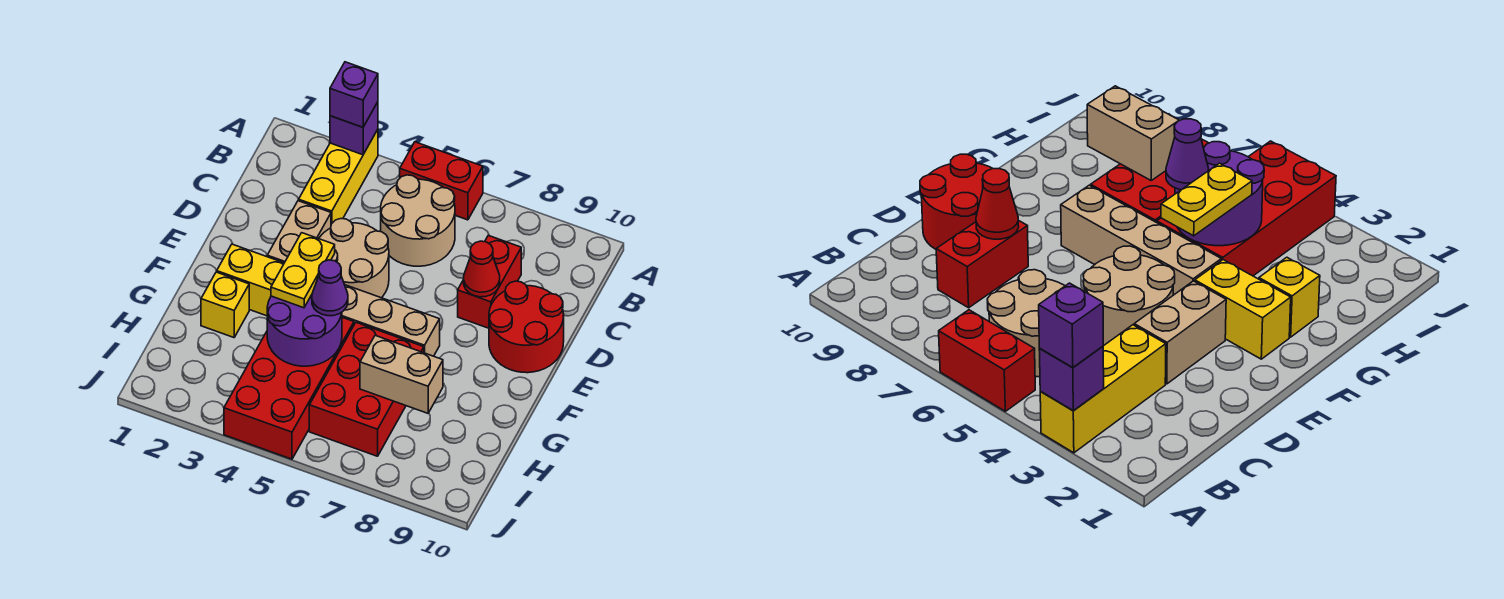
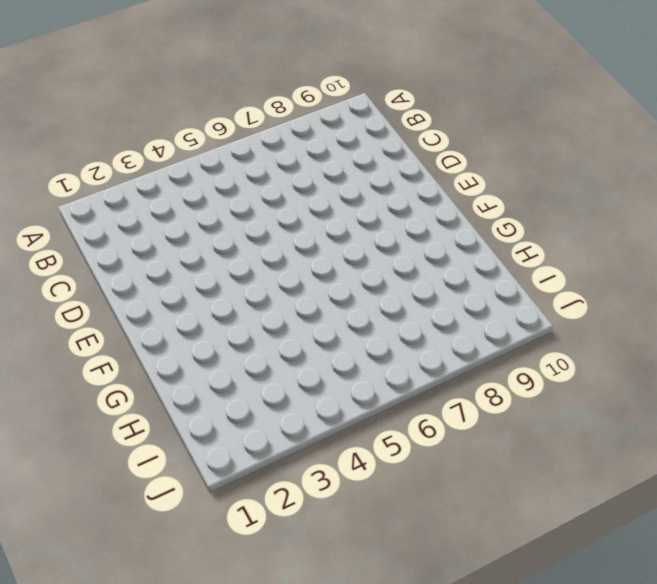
none -> yellow brick A3:C3 level 1
none -> red brick A5:A6 level 1
none -> tan round brick B5:C6 level 1

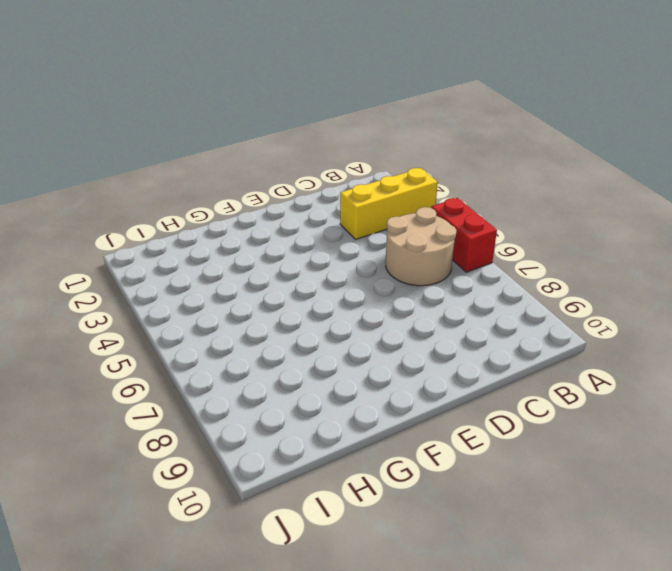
none -> red brick C8:D8 level 1
none -> tan brick D3:E3 level 1
none -> tan round brick D4:E5 level 1

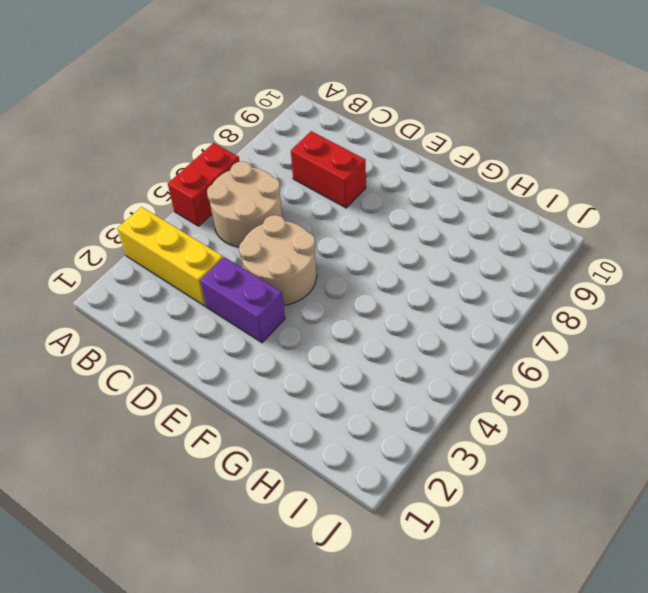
purple brick D3:E3 level 1 -> tan brick D3:E3 level 1
none -> red round brick D9:E10 level 1
none -> yellow brick F2:F3 level 1
none -> tan brick F4:F7 level 1

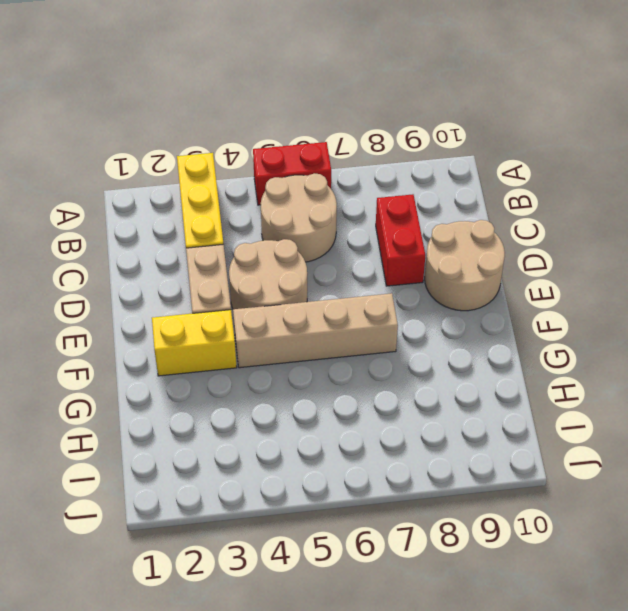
tan round brick D9:E10 level 1 -> red round brick D9:E10 level 1
none -> yellow brick G2 level 1
none -> red brick G4:J5 level 1
none -> red brick G6:I7 level 1

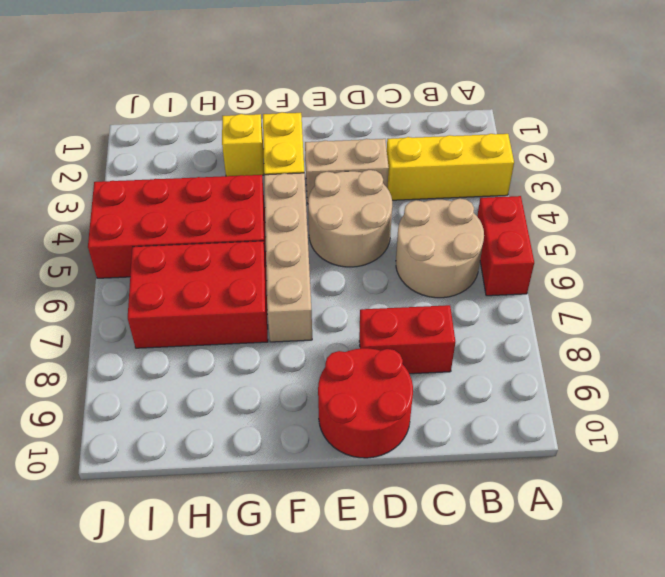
none -> purple brick A3 level 2
none -> red cone D8 level 2
none -> purple round brick G4:H5 level 2

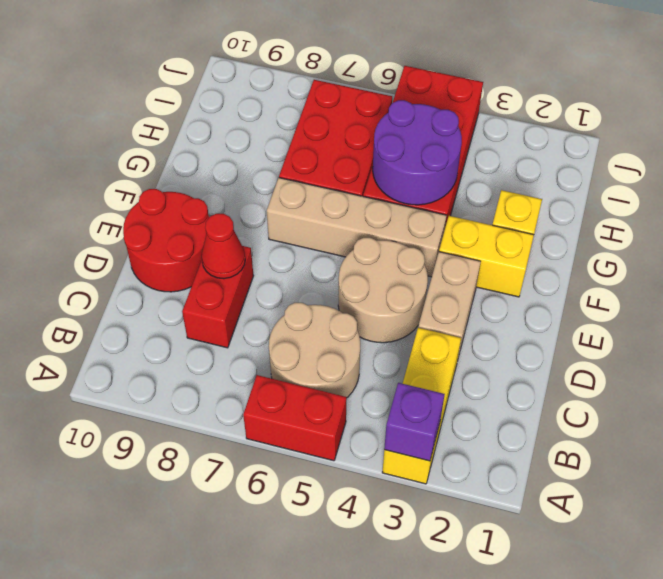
none -> tan brick H7:H8 level 2
none -> purple brick A3 level 3
none -> yellow plate F4:G4 level 3

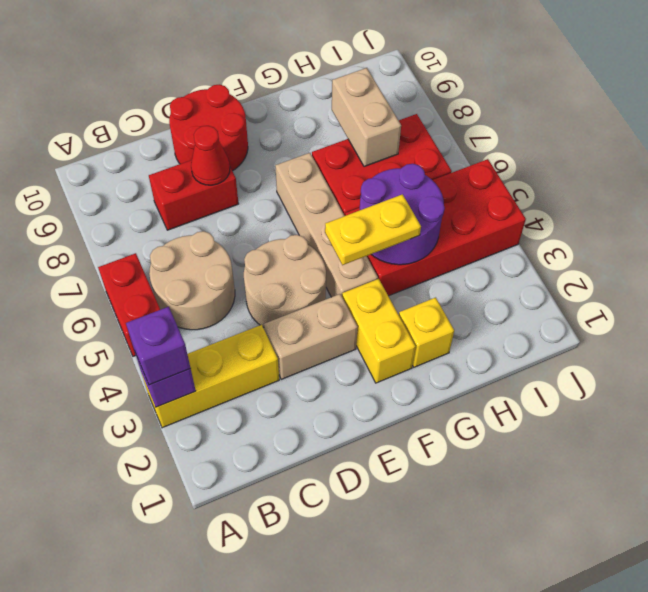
none -> purple cone G5 level 3

